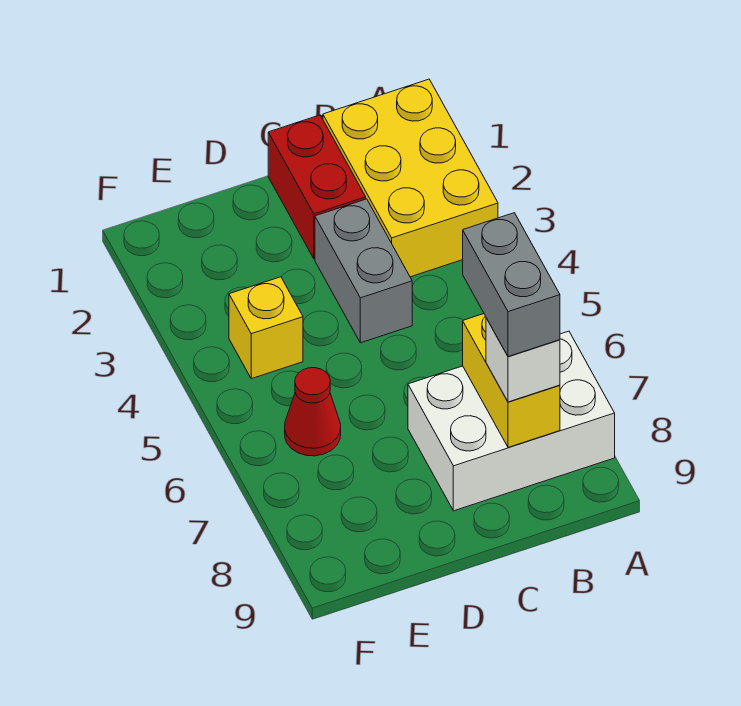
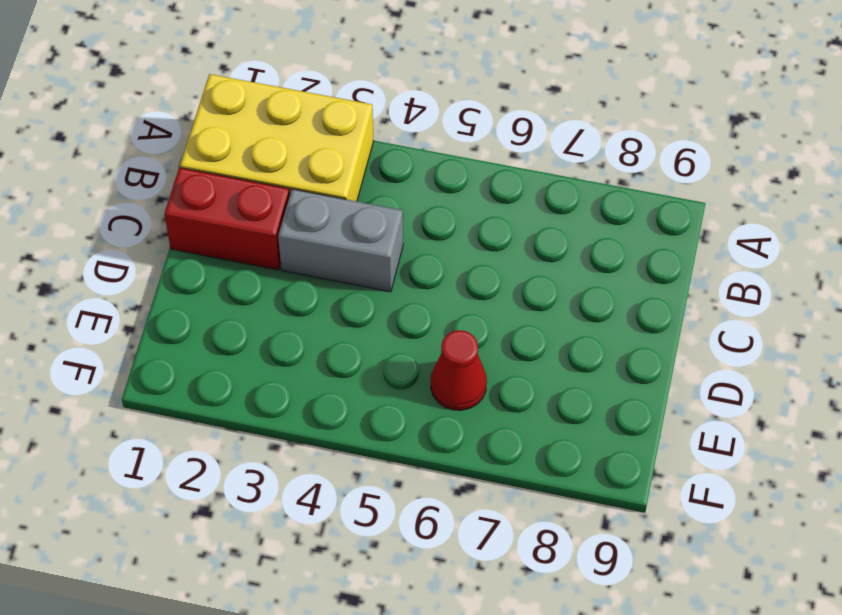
none -> white brick A7:C8 level 1
none -> yellow brick E4 level 1

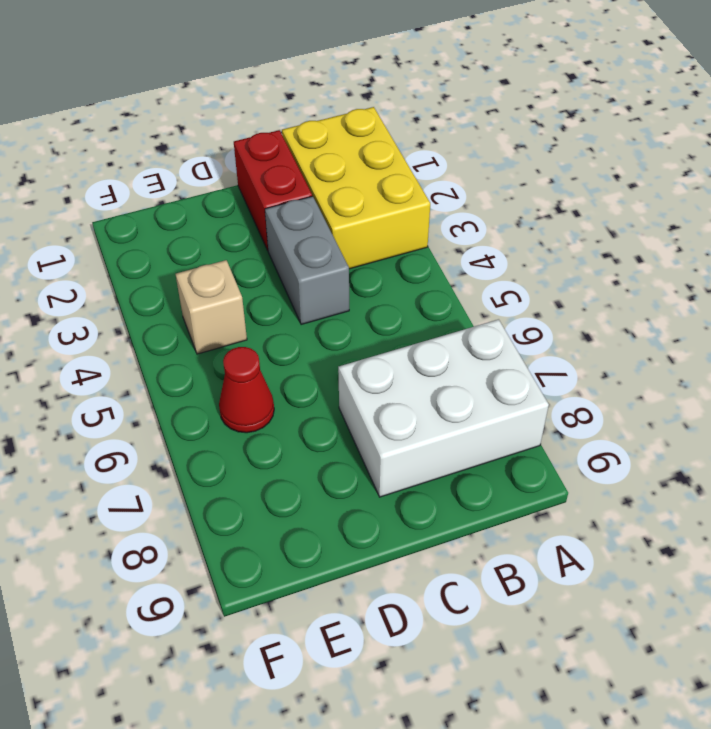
tan brick E4 level 1 -> yellow brick E4 level 1
none -> yellow brick B7:B8 level 2
none -> white brick B8 level 3

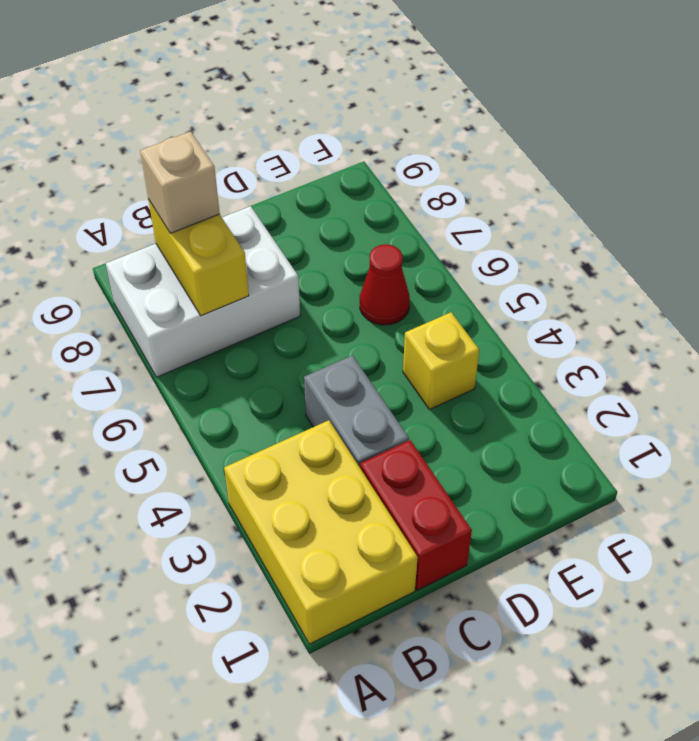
tan brick B8 level 3 -> white brick B8 level 3
none -> grey brick B7:B8 level 4

